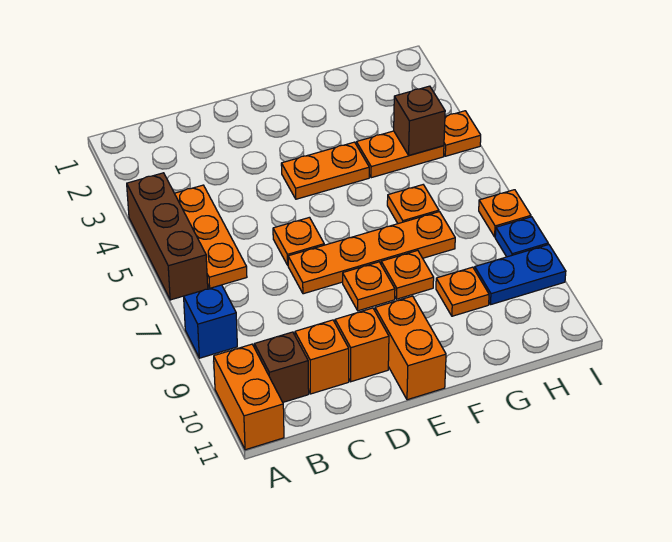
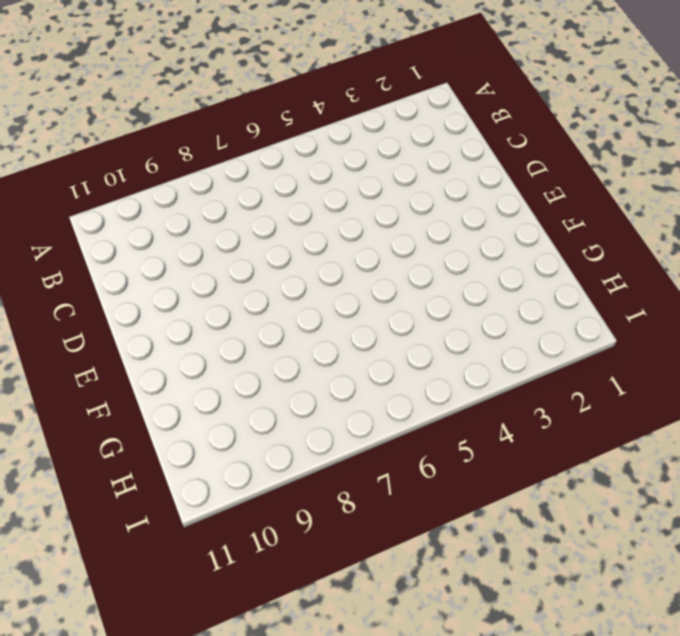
none -> brown brick A4:A6 level 1
none -> blue brick A8 level 1
none -> orange brick A10:A11 level 1

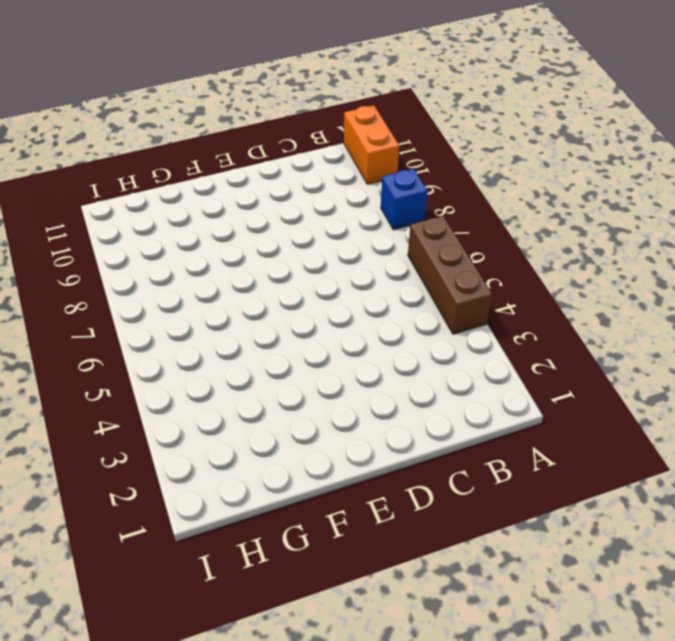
none -> orange plate B4:B6 level 1
none -> brown brick B10 level 1
none -> orange brick C10 level 1

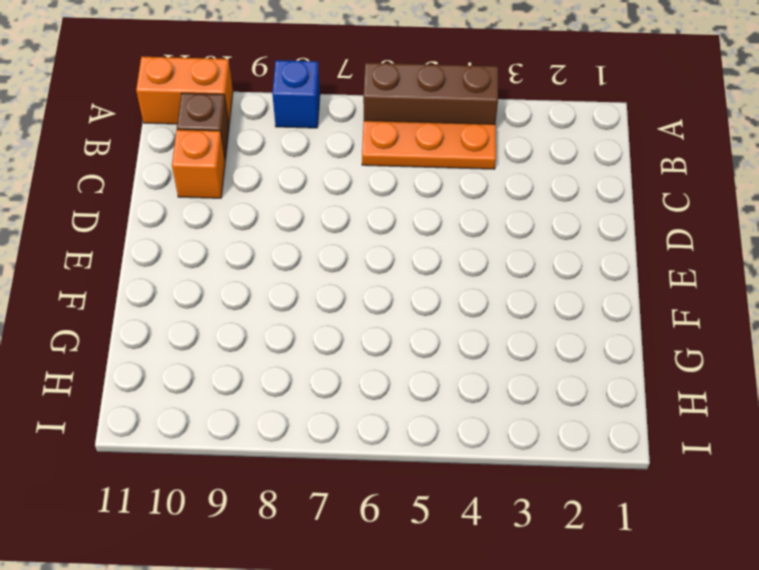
none -> orange plate D6 level 1
none -> orange plate D7:G7 level 1
none -> orange brick D10 level 1

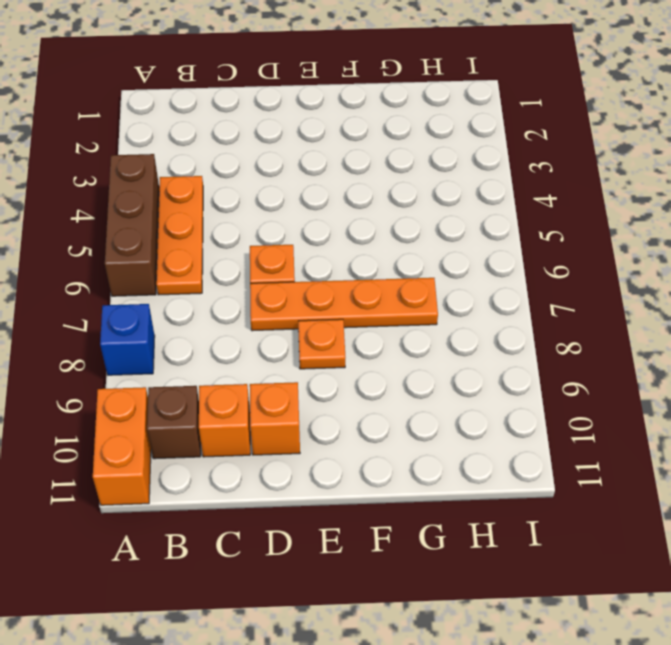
none -> orange plate E4:F4 level 1
none -> orange brick E10:E11 level 1
none -> orange plate F8 level 1

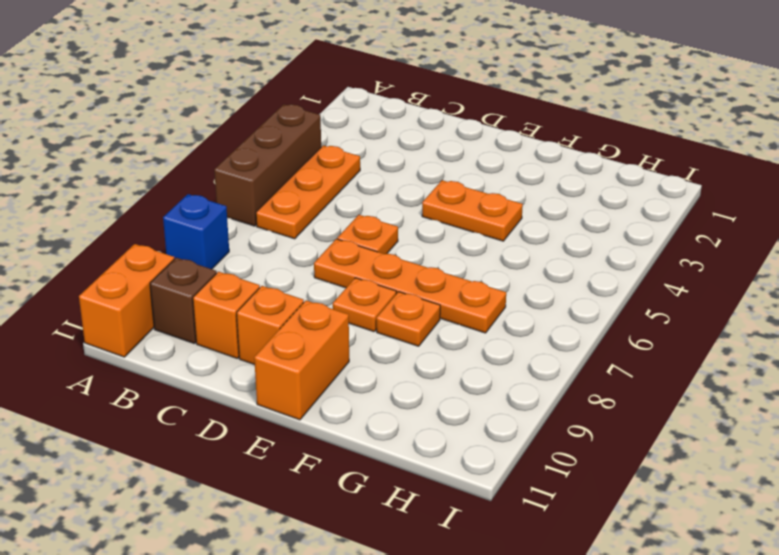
none -> orange plate G4:H4 level 1
none -> orange plate G6 level 1
none -> orange plate G9 level 1

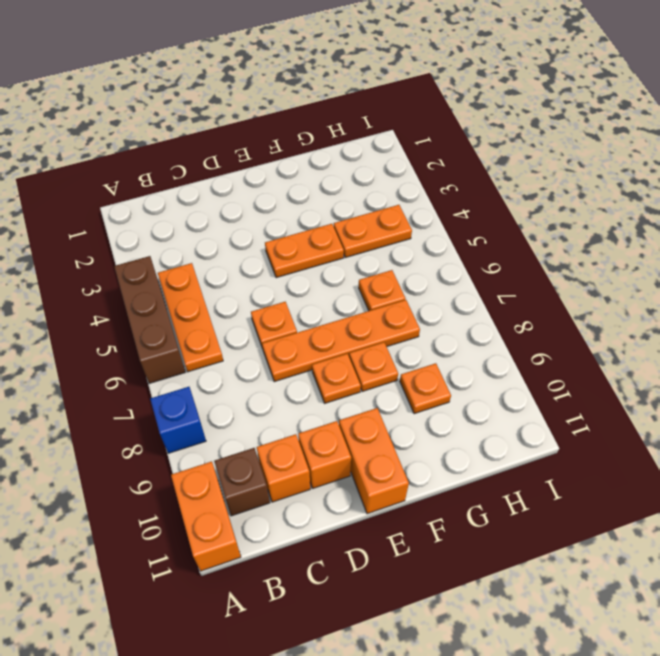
none -> blue plate H9:I9 level 1
none -> orange plate I4 level 1
none -> orange plate I7 level 1

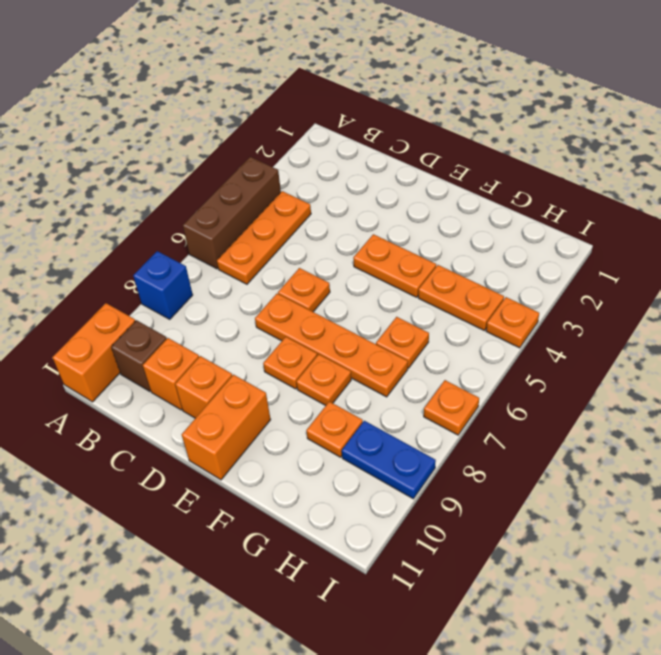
none -> blue plate I8 level 1
none -> brown brick H4 level 2

